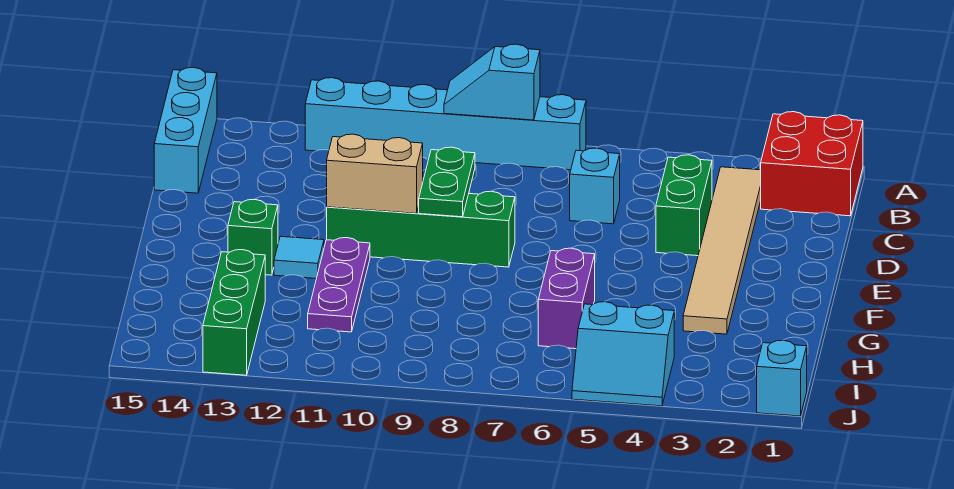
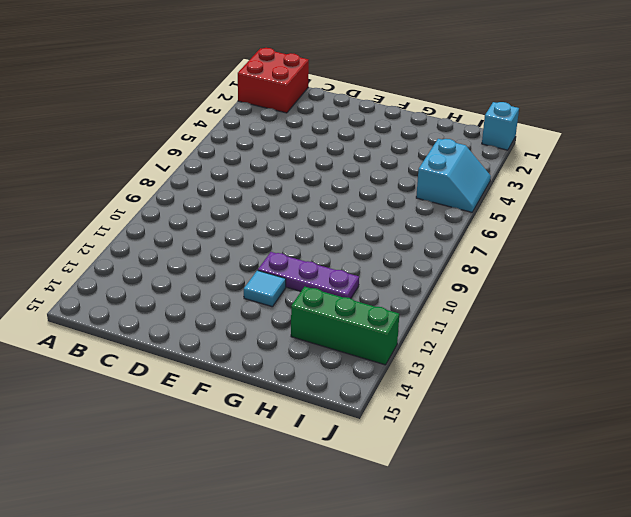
none -> cyan brick A7:A12 level 1
none -> cyan brick A15:C15 level 1
none -> tan tile B3:G3 level 1

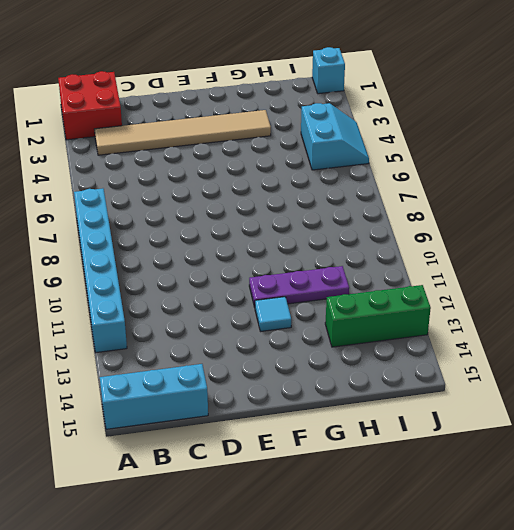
none -> green brick C4:D4 level 1
none -> cyan brick C6 level 1
none -> green brick E8:E11 level 1

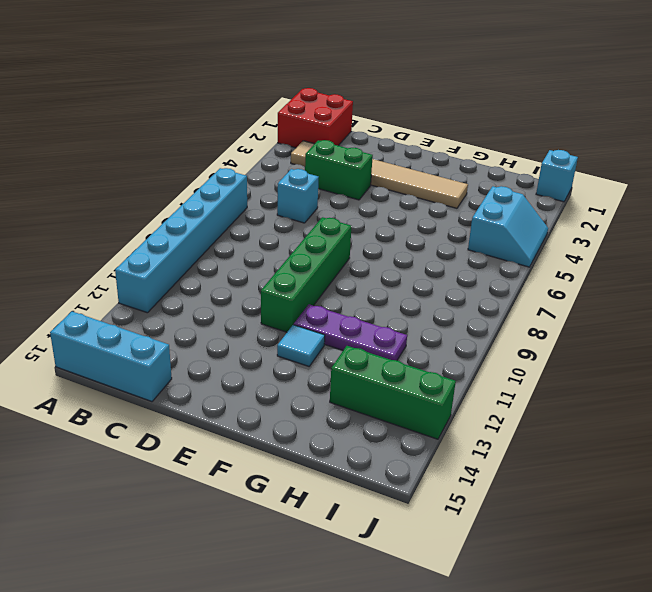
none -> green brick F13 level 1
none -> purple brick G6:H6 level 1
none -> cyan slope A8:A9 level 2 top 8

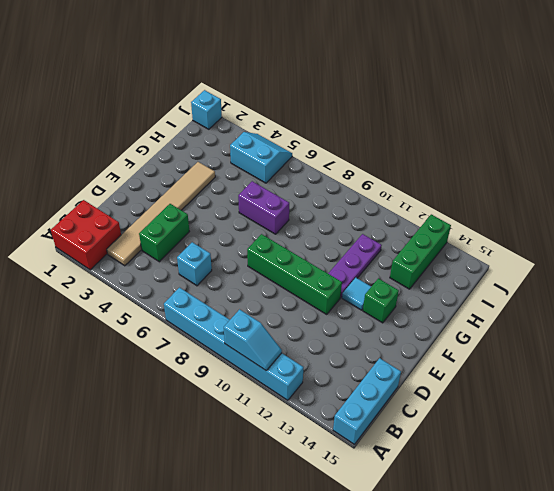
cyan slope A10:A11 level 2 top 10 -> cyan slope A8:A9 level 2 top 8
purple brick G6:G7 level 1 -> purple brick G6:H6 level 1
none -> green plate D9:E9 level 2
none -> tan brick E10:E11 level 2

